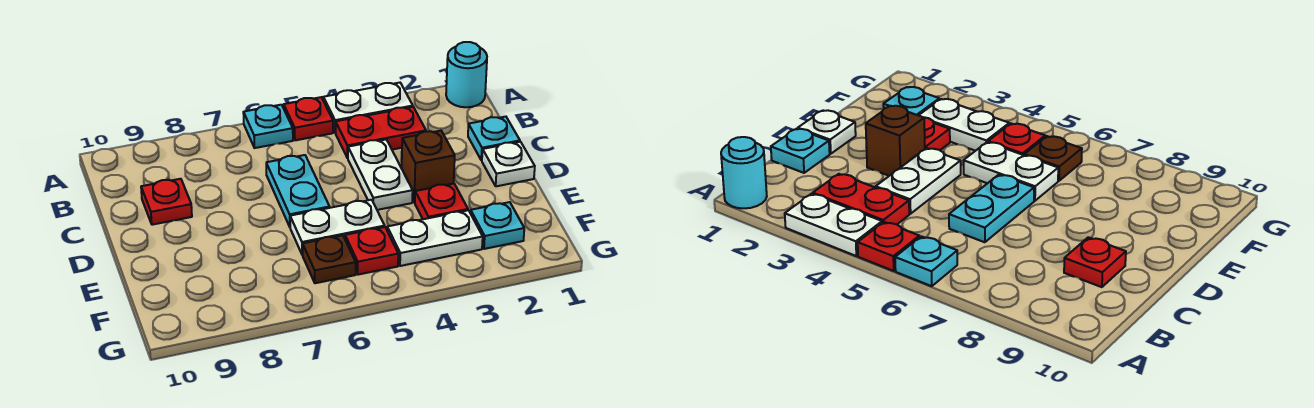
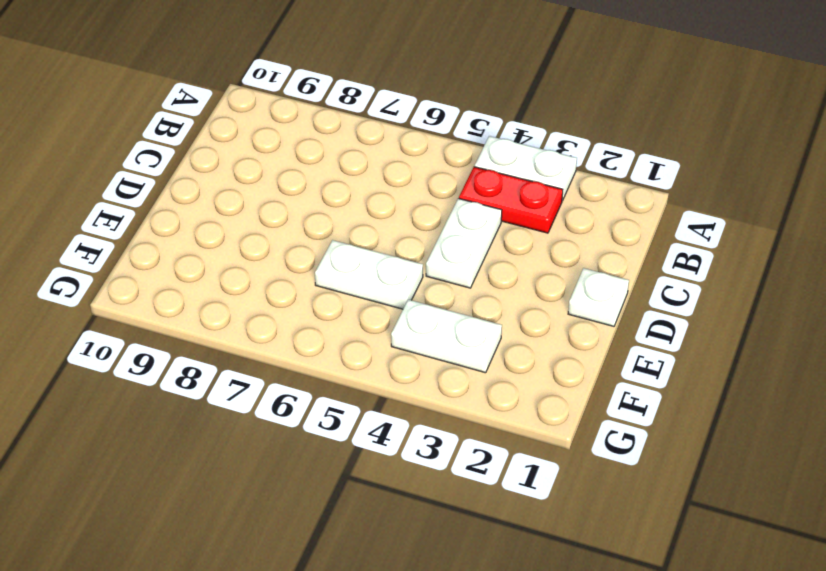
none -> cyan round brick A1 level 1
none -> red plate A5 level 1
none -> cyan plate A6 level 1

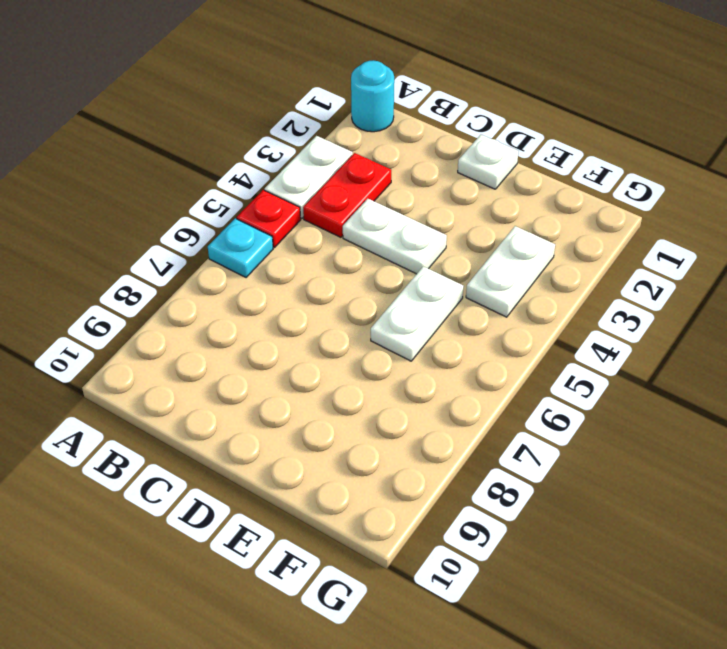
none -> cyan plate C1 level 1
none -> cyan plate C6:D6 level 1
none -> red plate C9 level 1

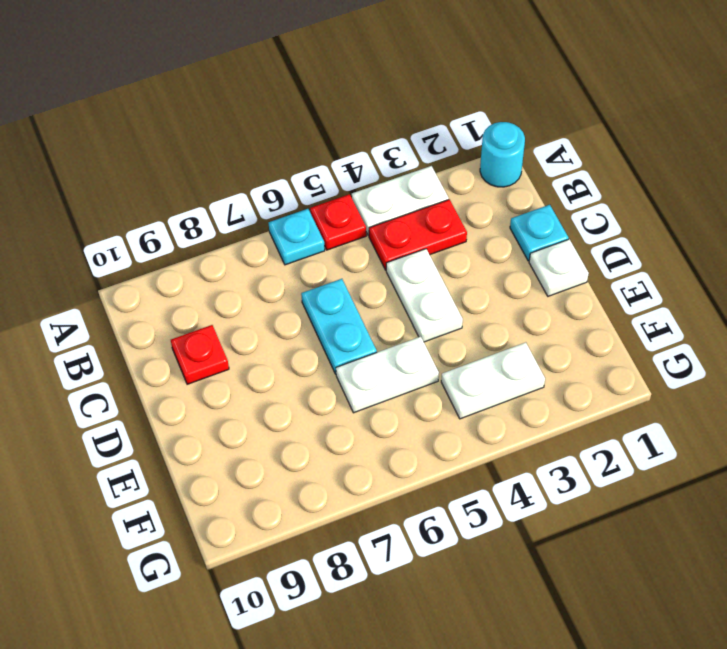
none -> brown brick D3 level 1
none -> red plate E3 level 1
none -> cyan plate F2 level 1

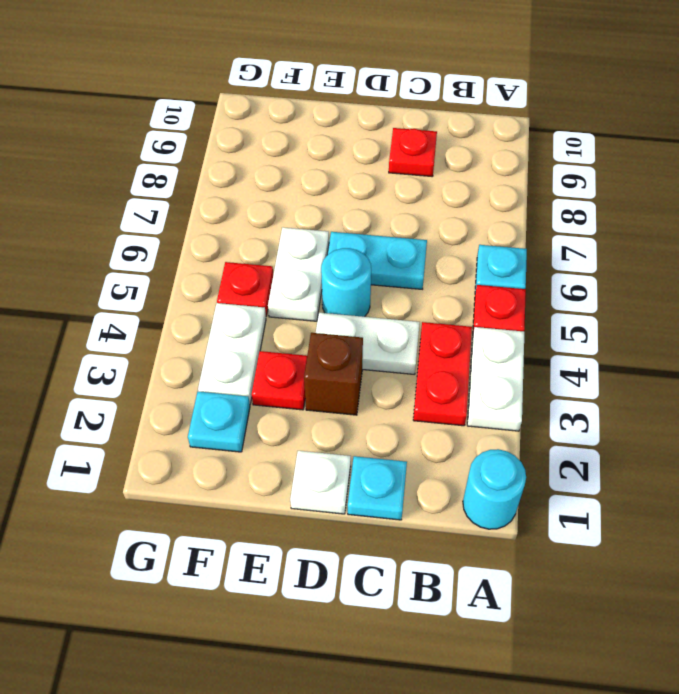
cyan round brick D5 level 1 -> none
none -> brown plate F6 level 1

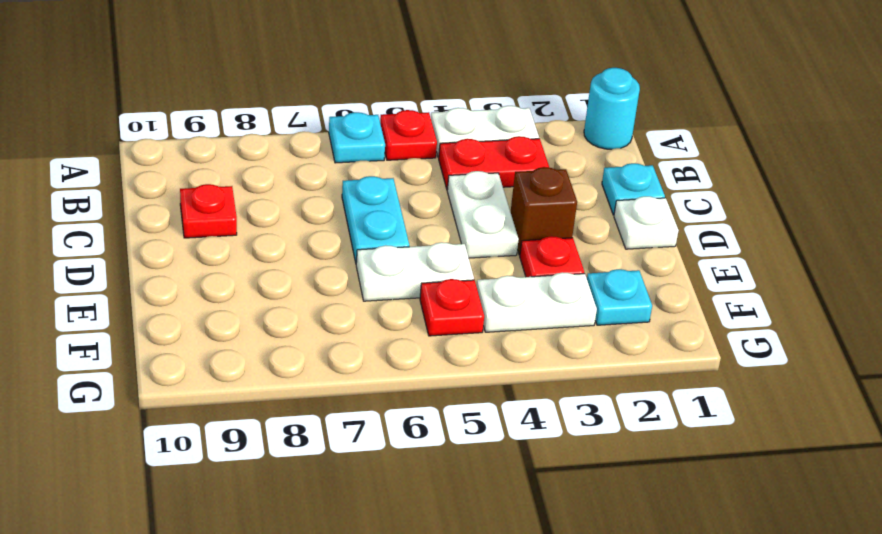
none -> brown plate F6 level 1

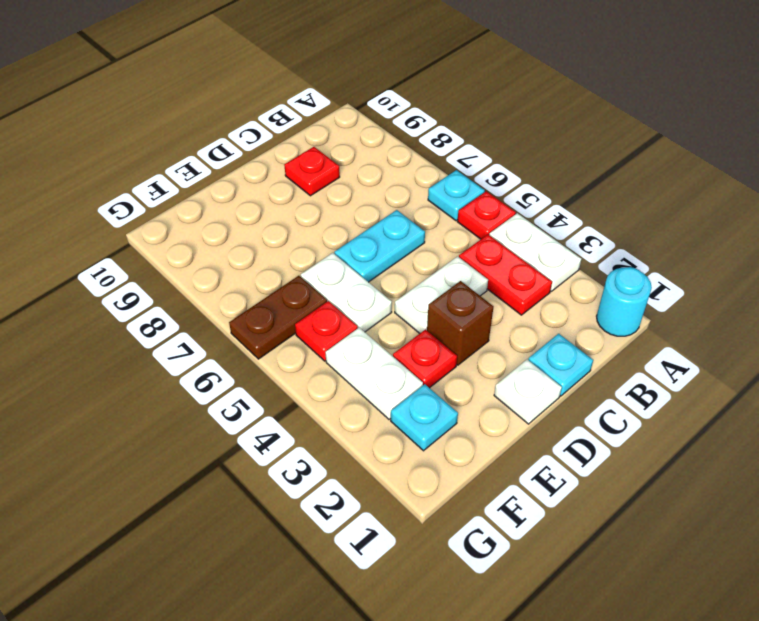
brown plate F6:G6 level 1 -> brown plate F6 level 1

